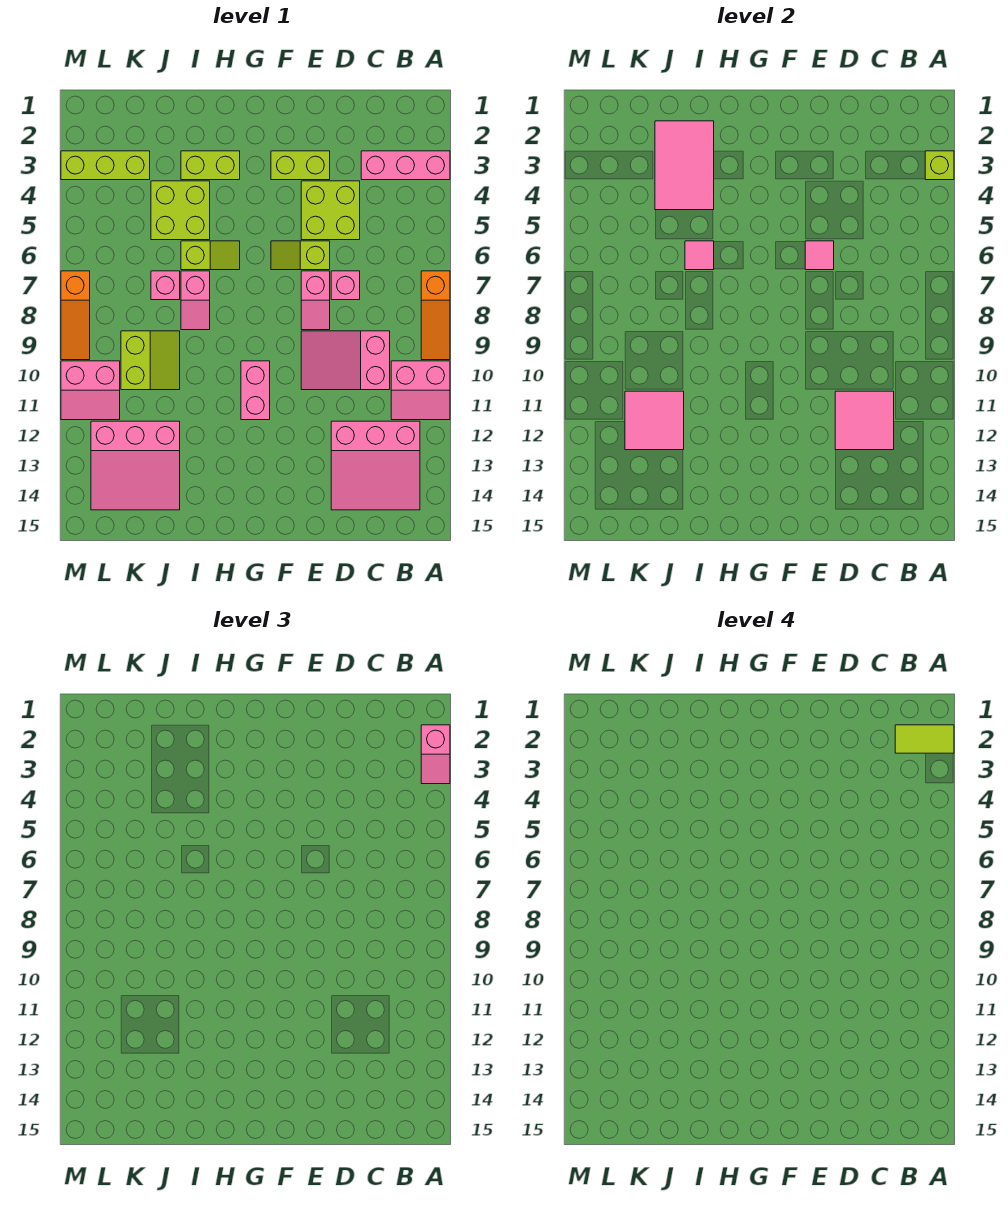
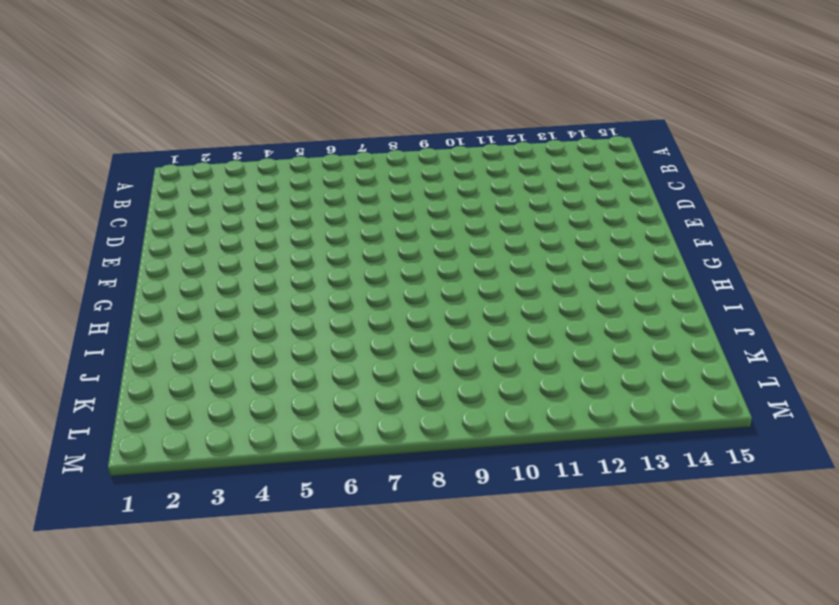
none -> pink brick A3:C3 level 1
none -> orange slope A7:A9 level 1 top 7
none -> pink slope A10:B11 level 1 top 10

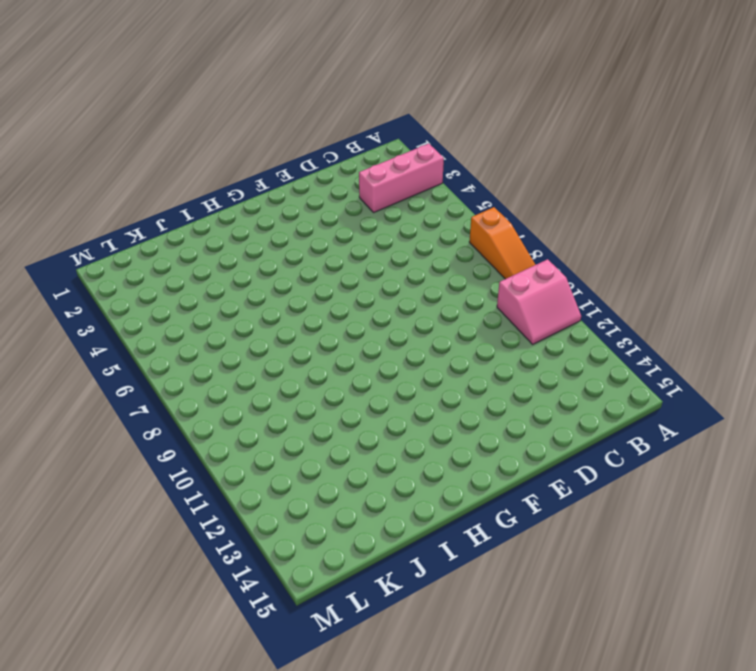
none -> pink slope B12:D14 level 1 top 12
none -> pink slope C9:E10 level 1 top C
none -> lime brick D4:E5 level 1

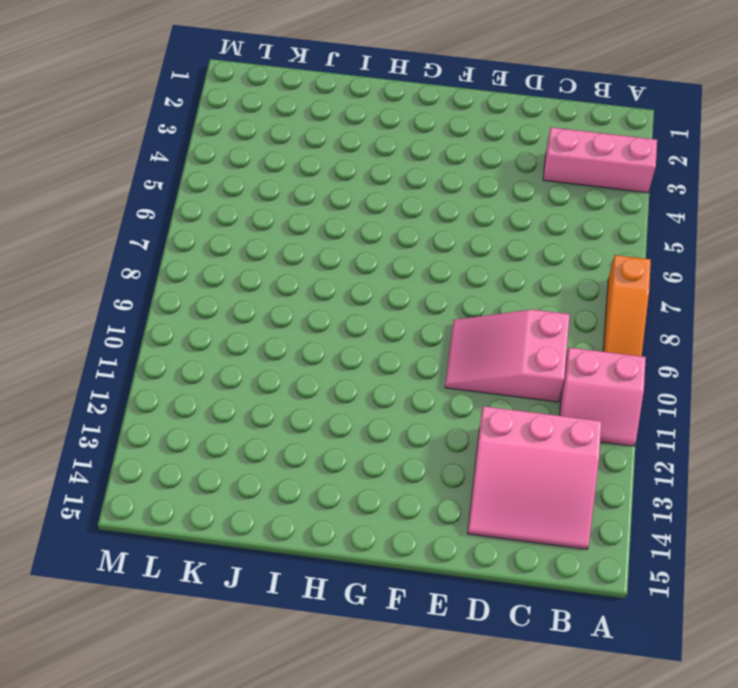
none -> lime brick D4:E5 level 1
none -> pink brick D7 level 1
none -> lime brick E3:F3 level 1

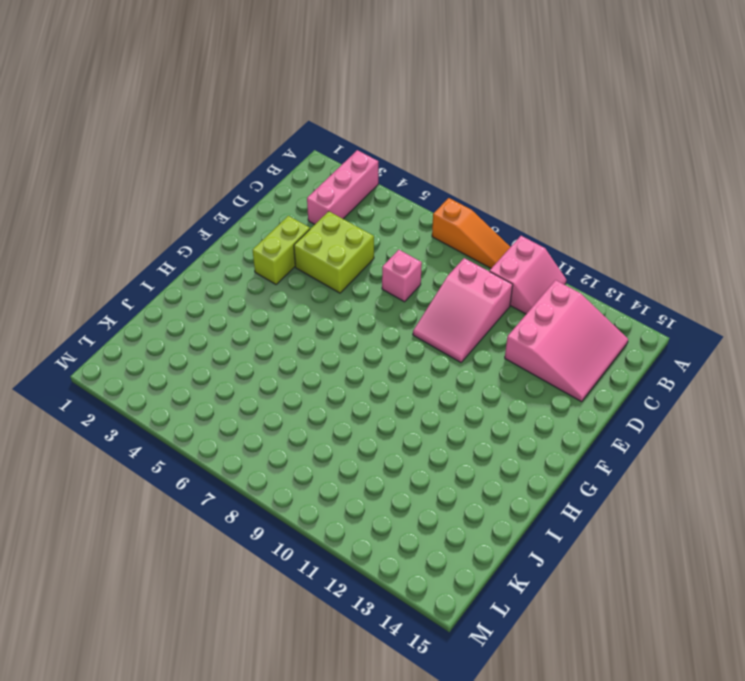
none -> lime slope E6:F6 level 1 top E
none -> pink slope E7:E8 level 1 top 7
none -> pink brick G10:G11 level 1

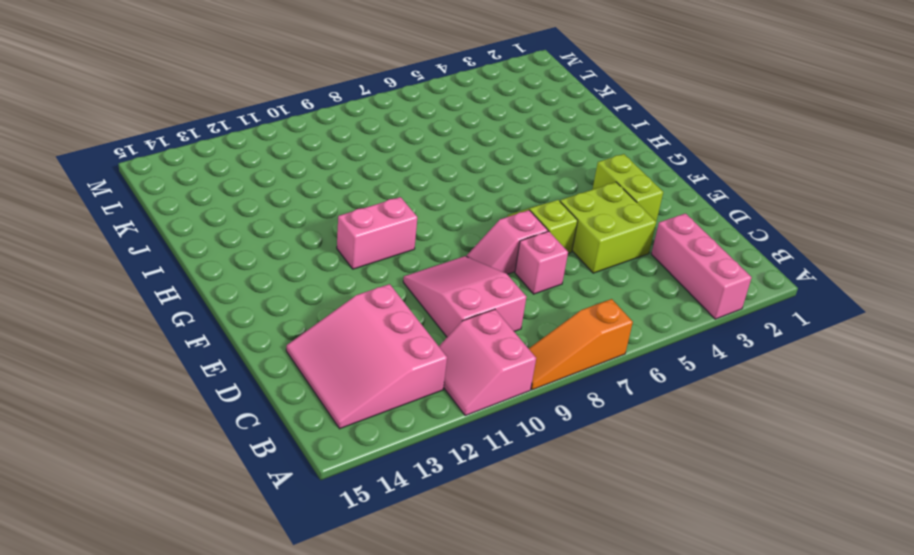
none -> lime brick H3:I3 level 1
none -> lime slope H6:I6 level 1 top I
none -> lime brick I4:J5 level 1

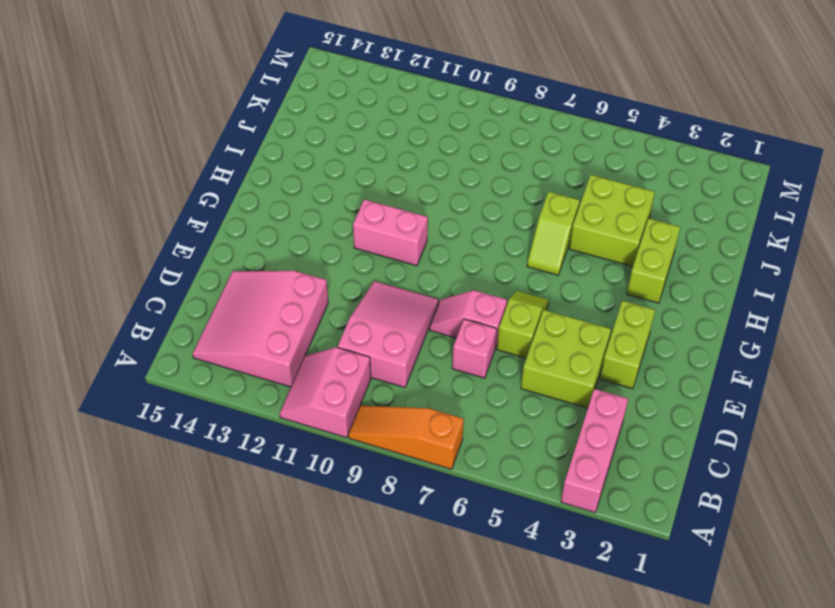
none -> pink slope I7:I8 level 1 top 7
none -> pink brick J7 level 1
none -> lime slope J9:K10 level 1 top K

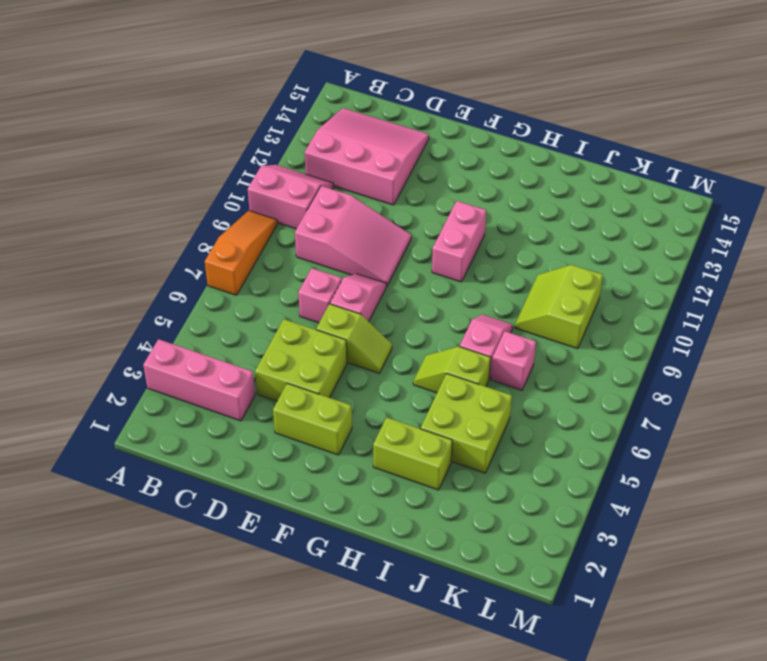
none -> pink slope J12:L14 level 1 top 12
none -> lime brick K3:M3 level 1
none -> pink slope L10:M11 level 1 top 10

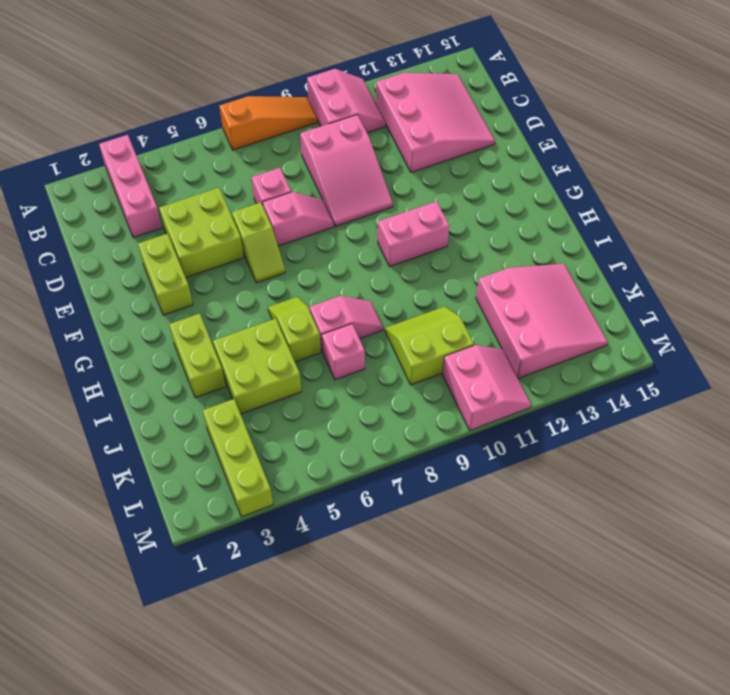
none -> orange slope M7:M9 level 1 top 7
none -> lime brick A3 level 2
none -> pink tile C11:D12 level 2

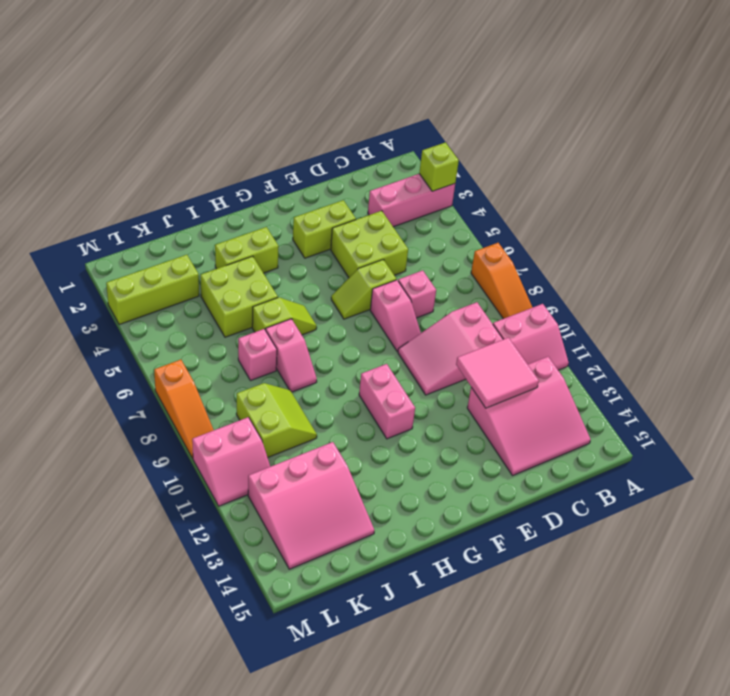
none -> pink tile E6 level 2
none -> pink tile I2:J4 level 2
none -> pink tile I6 level 2

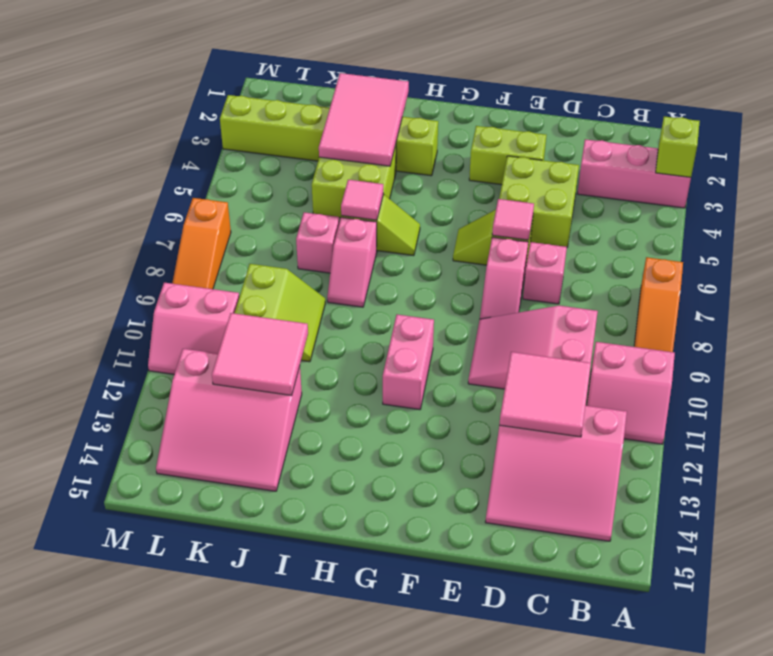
none -> pink slope A2:A3 level 3 top 2
none -> lime tile A2:B2 level 4

